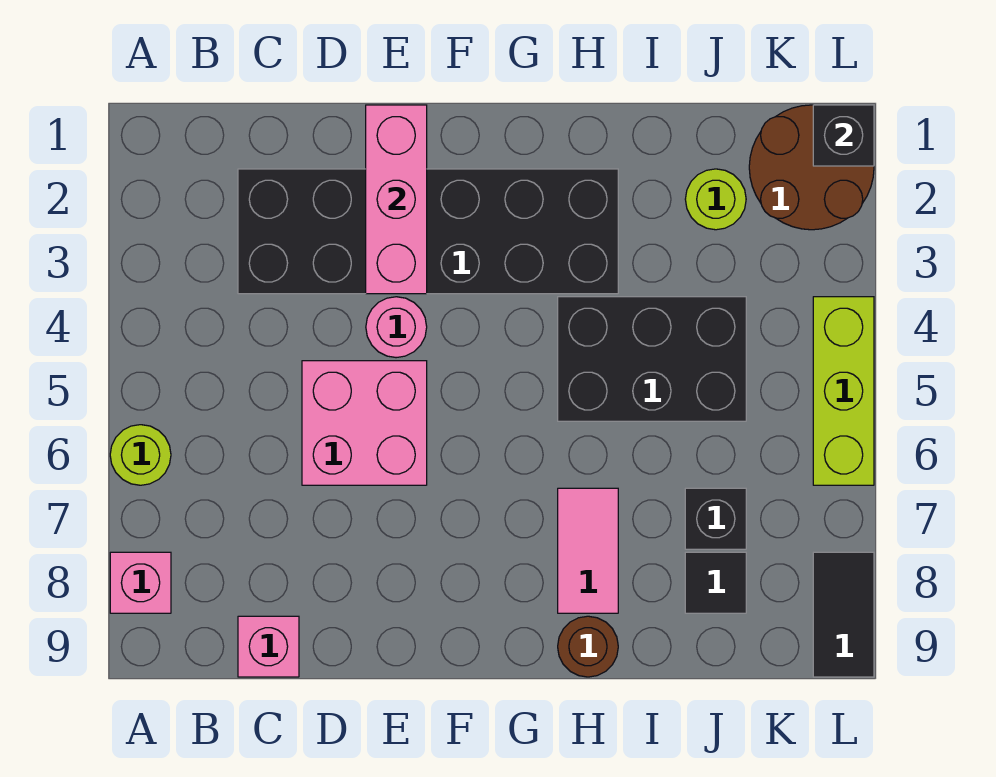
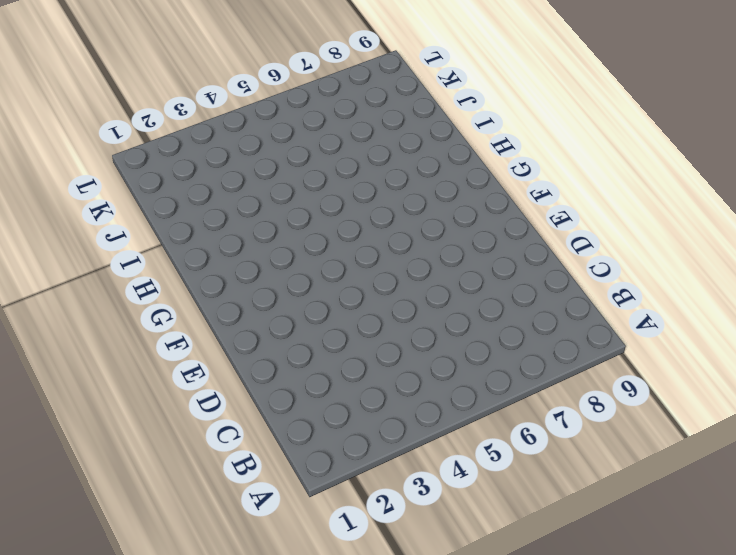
none -> lime round brick A6 level 1
none -> pink brick A8 level 1
none -> black brick C2:H3 level 1

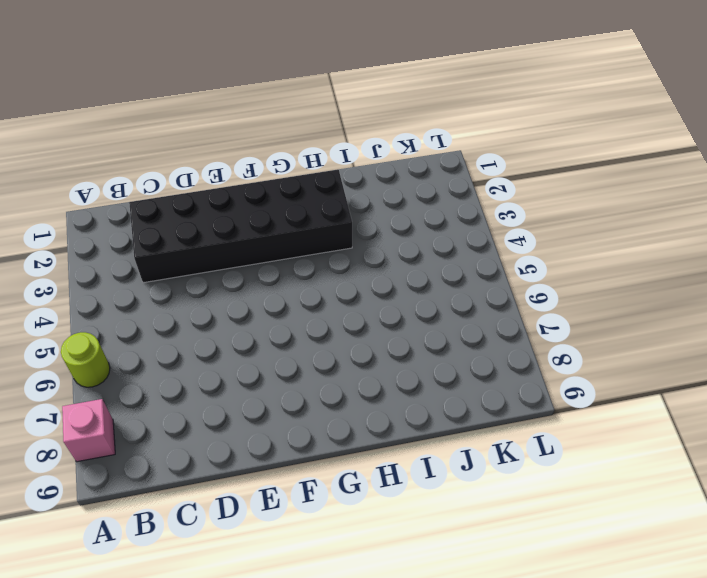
none -> pink brick C9 level 1
none -> pink brick D5:E6 level 1
none -> pink round brick E4 level 1

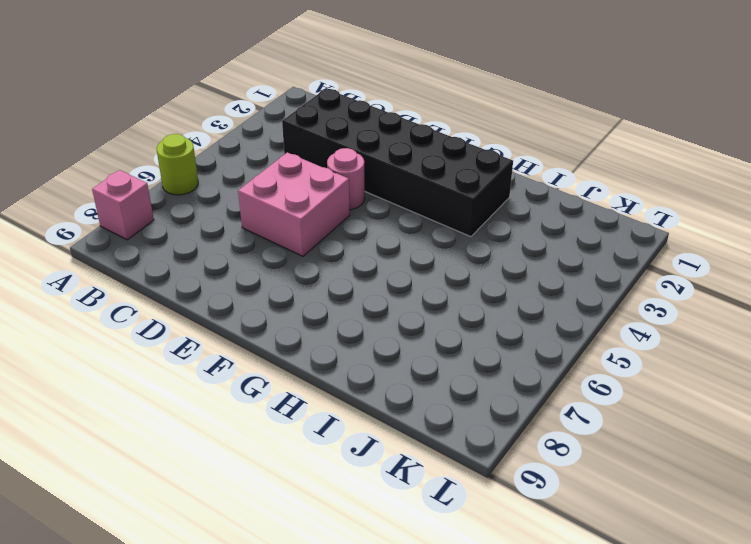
none -> pink brick C9 level 1
none -> black brick H4:J5 level 1
none -> pink tile H7:H8 level 1

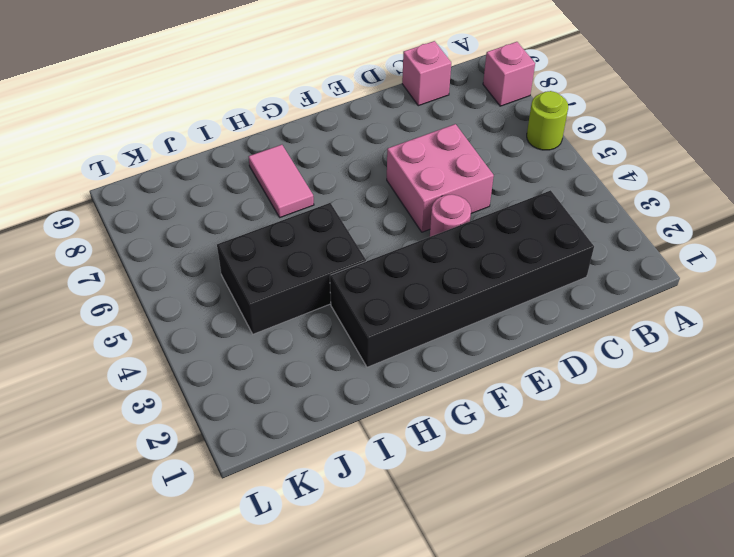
none -> brown round brick H9 level 1
none -> lime round brick J2 level 1
none -> black brick J7 level 1

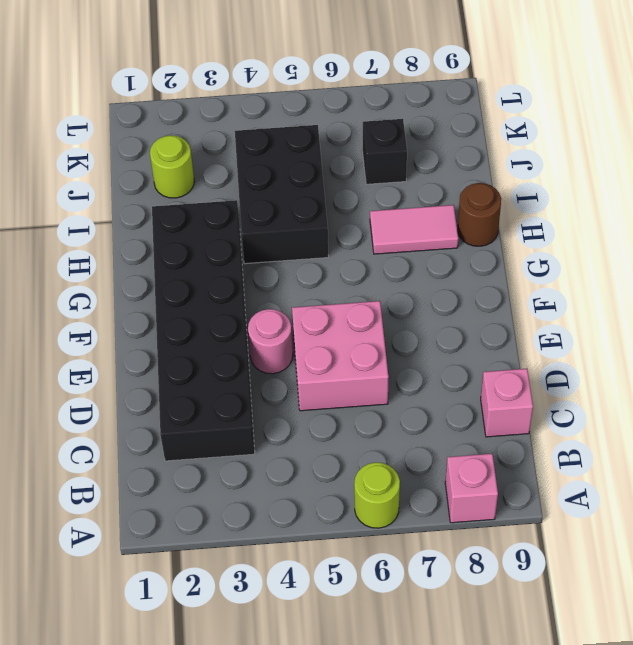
none -> black tile J8 level 1
none -> brown round brick K1:L2 level 1
none -> lime brick L4:L6 level 1

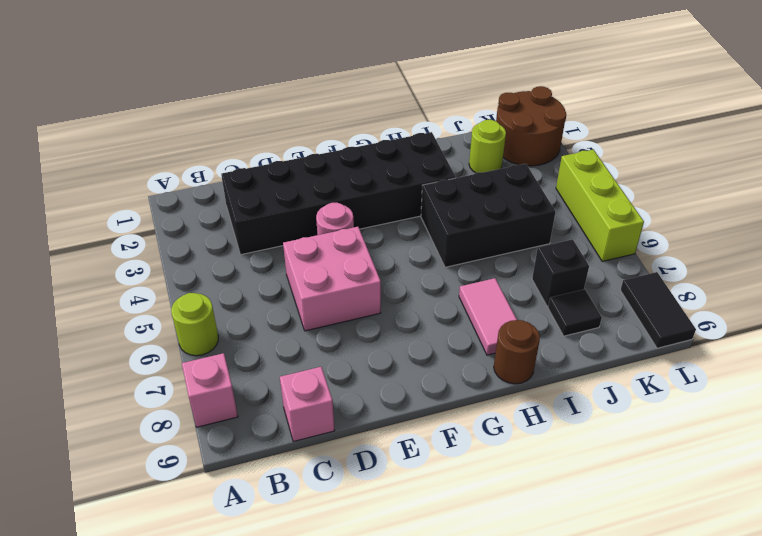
none -> pink brick E1:E3 level 2
none -> black brick L1 level 2

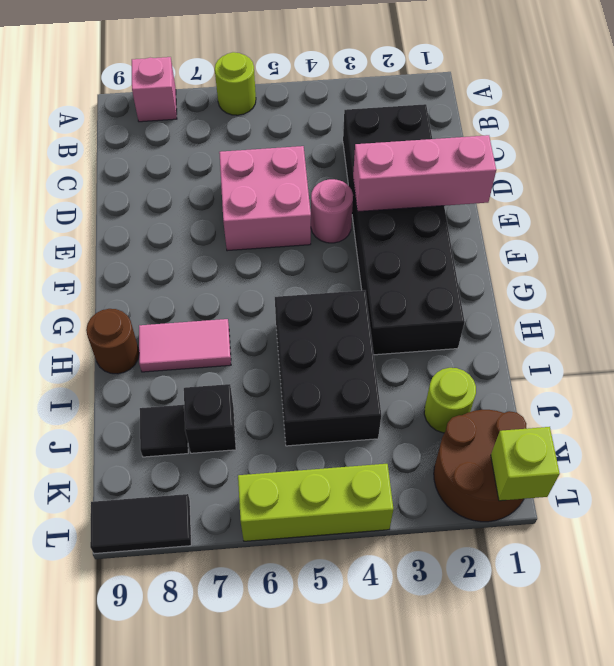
lime brick L1 level 2 -> black brick L1 level 2
none -> pink brick C9 level 1

